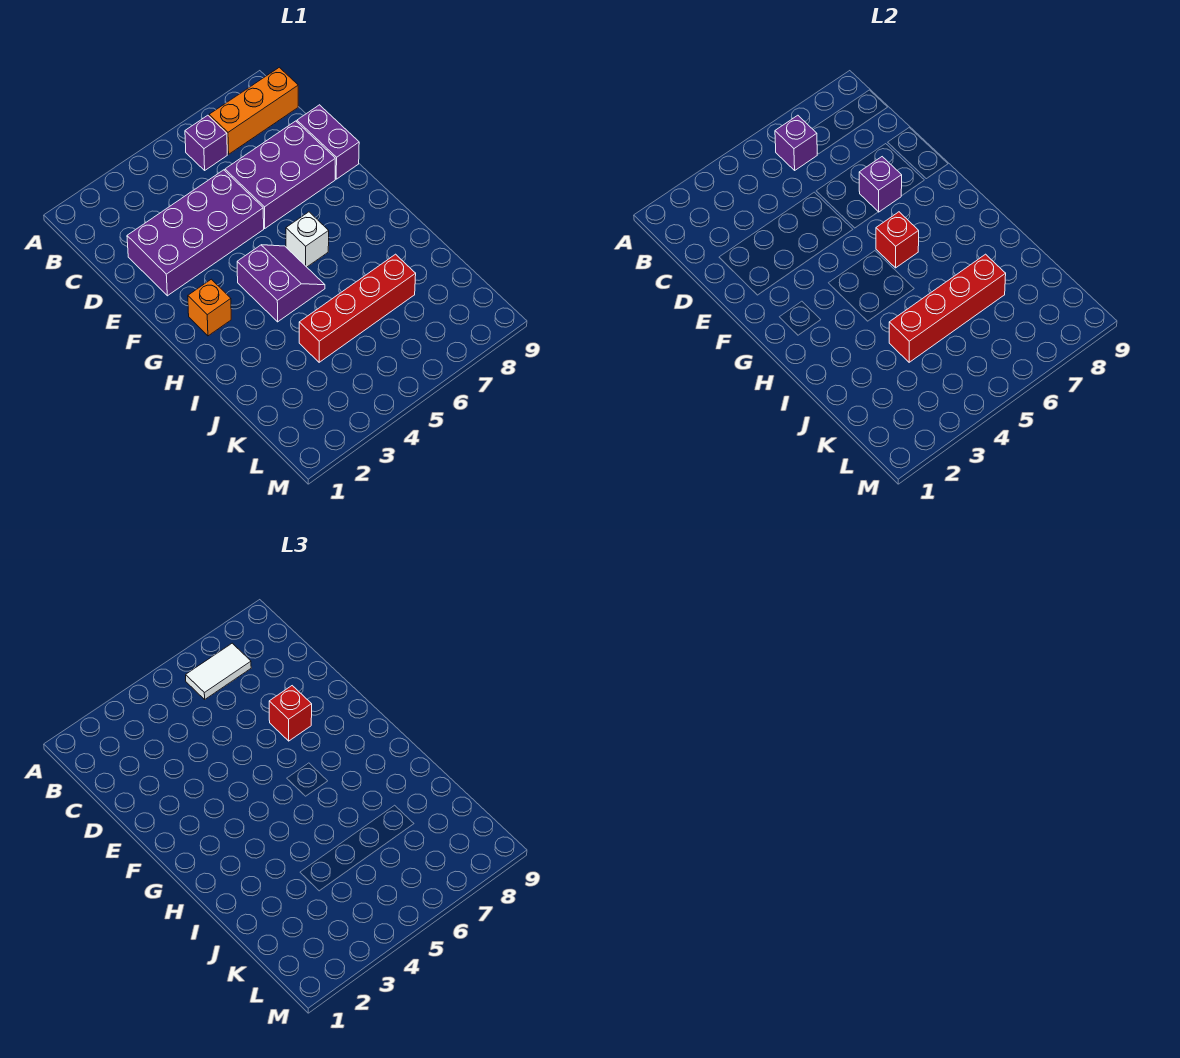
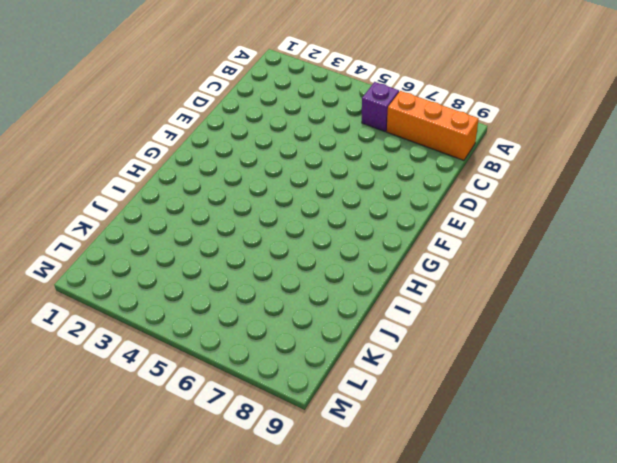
none -> purple brick D2:E5 level 1
none -> purple brick D6:E8 level 1
none -> purple brick D9:E9 level 1

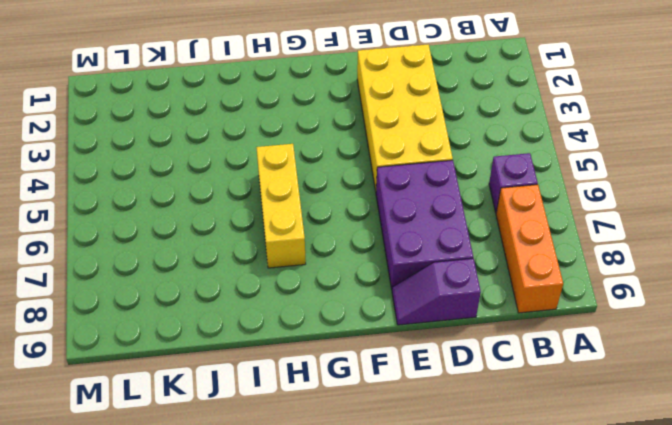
yellow brick D2:E5 level 1 -> purple brick D2:E5 level 1
purple slope D9:E9 level 1 top D -> purple brick D9:E9 level 1
yellow brick H5:H7 level 1 -> purple slope G4:H5 level 1 top 4
none -> orange brick G2 level 1
none -> white brick G6 level 1
none -> red brick J4:J7 level 1

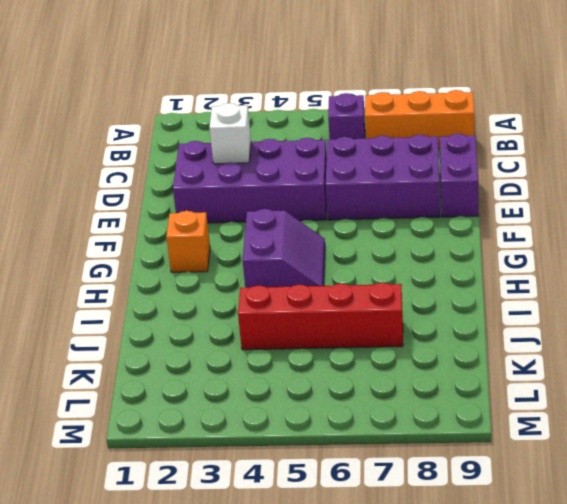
white brick D3 level 2 -> white brick G6 level 1
none -> purple brick B6 level 2
none -> purple brick E7 level 2
none -> red brick G6 level 2

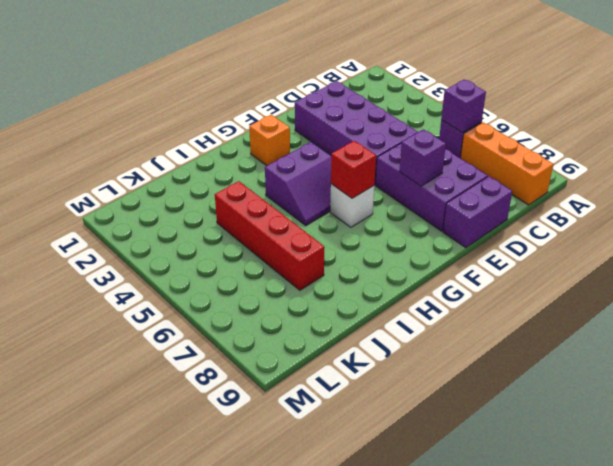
none -> red brick J4:J7 level 2
none -> white tile B6:B7 level 3
none -> red brick E7 level 3

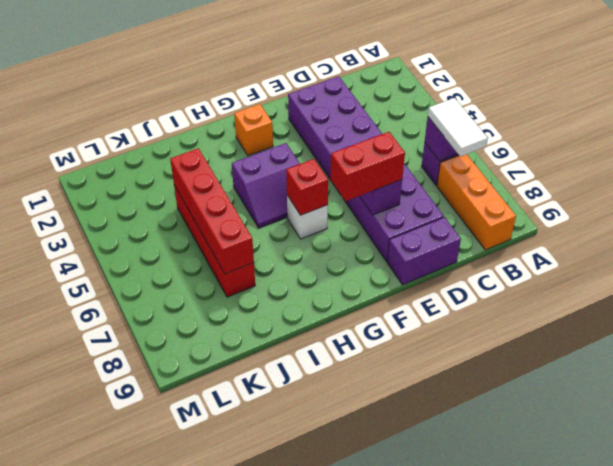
red brick E7:F7 level 3 -> red brick E7 level 3

